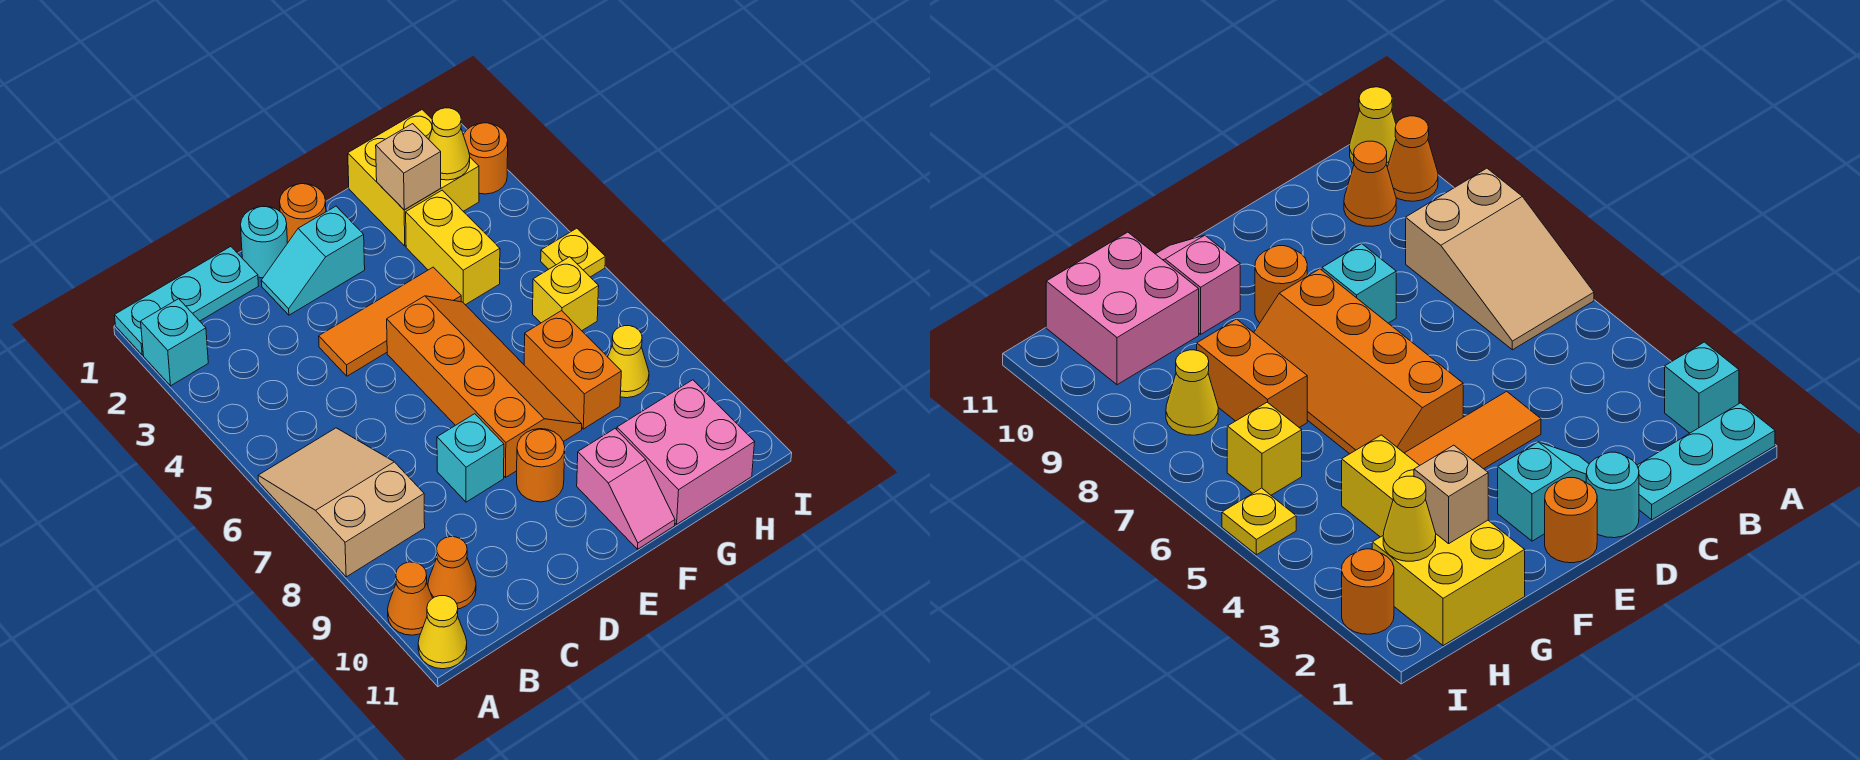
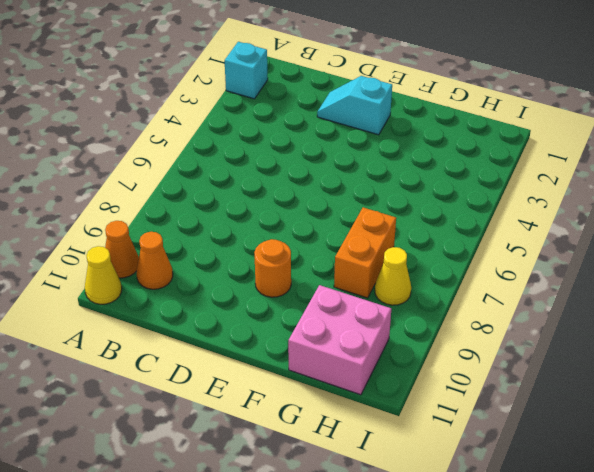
none -> cyan plate A1:C1 level 1
none -> tan slope A6:B8 level 1 top 8
none -> cyan round brick D1 level 1

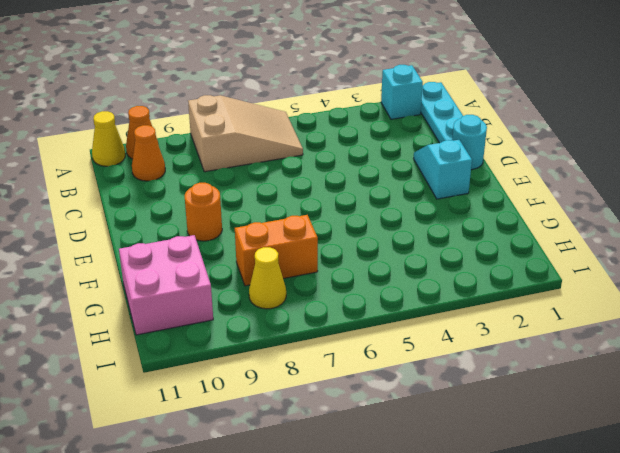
none -> orange tile D4:F4 level 1
none -> cyan brick D8 level 1
none -> orange round brick E1 level 1

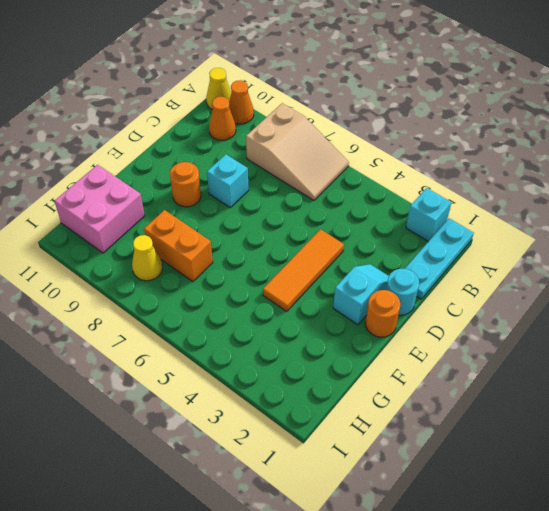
none -> orange slope E5:F8 level 1 top E
none -> pink slope F10:F11 level 1 top 10
none -> yellow brick G1:H2 level 1

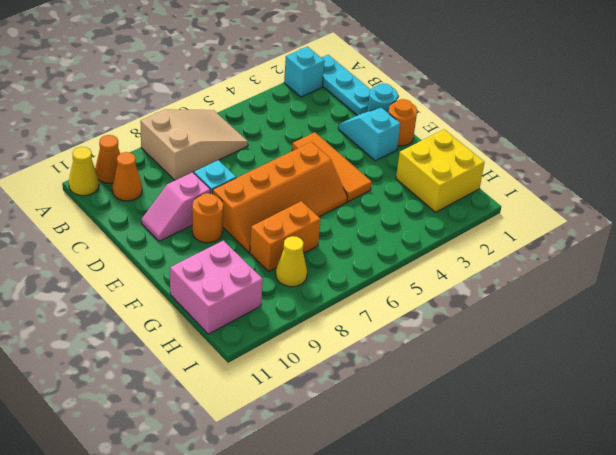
pink slope D9:D10 level 1 top 9 -> pink slope F10:F11 level 1 top 10
none -> yellow brick G3:G4 level 1
none -> yellow brick H6 level 1
none -> orange round brick I2 level 1

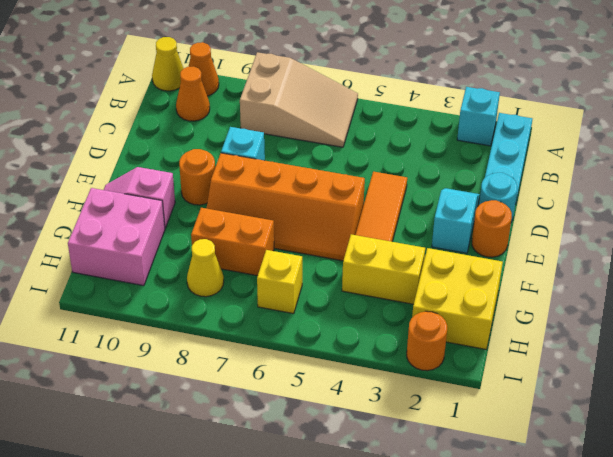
none -> yellow plate I5 level 1
none -> tan brick G2 level 2
none -> yellow cone H2 level 2

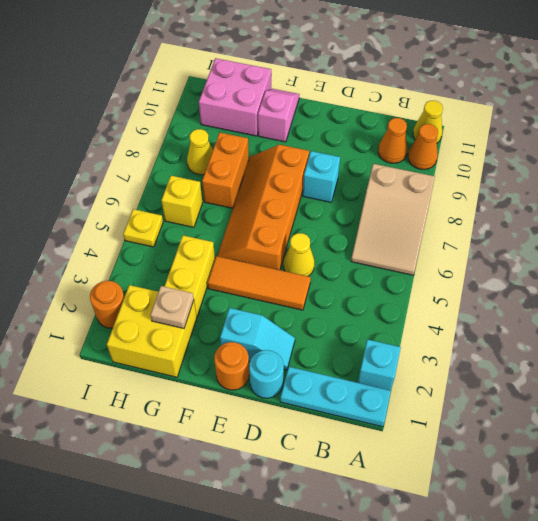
yellow cone D5 level 1 -> yellow cone H2 level 2
tan plate G2 level 2 -> tan brick G2 level 2
none -> orange round brick E9 level 1

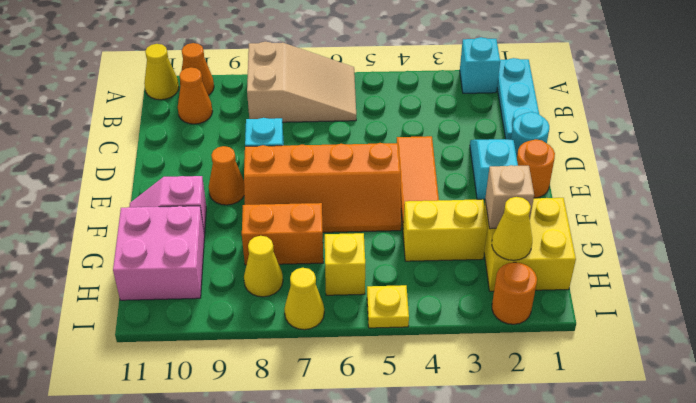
orange cone E9 level 1 -> orange round brick E9 level 1
yellow cone I7 level 1 -> none

